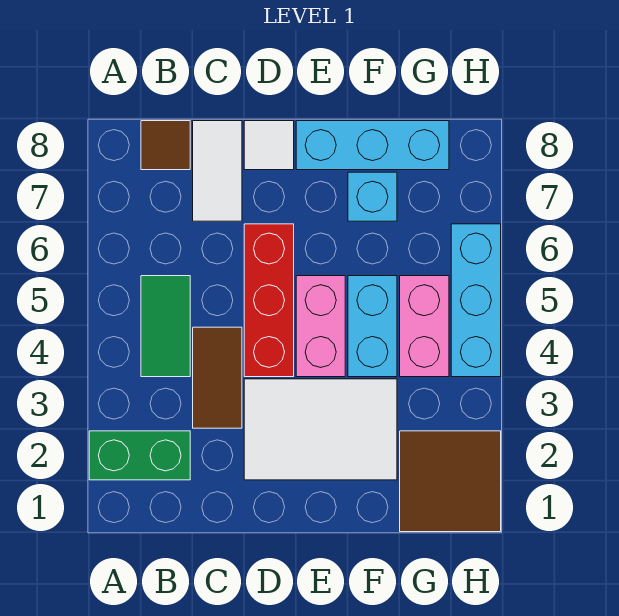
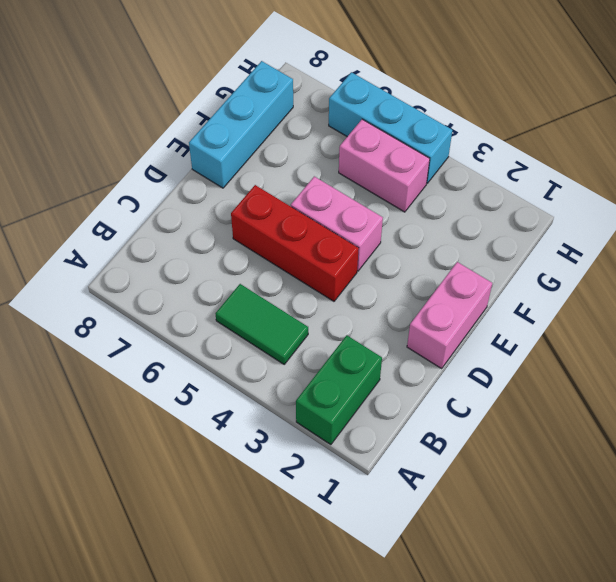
pink brick D1:E1 level 1 -> none
none -> brown tile B8 level 1
none -> brown tile C3:C4 level 1
none -> white tile C7:C8 level 1

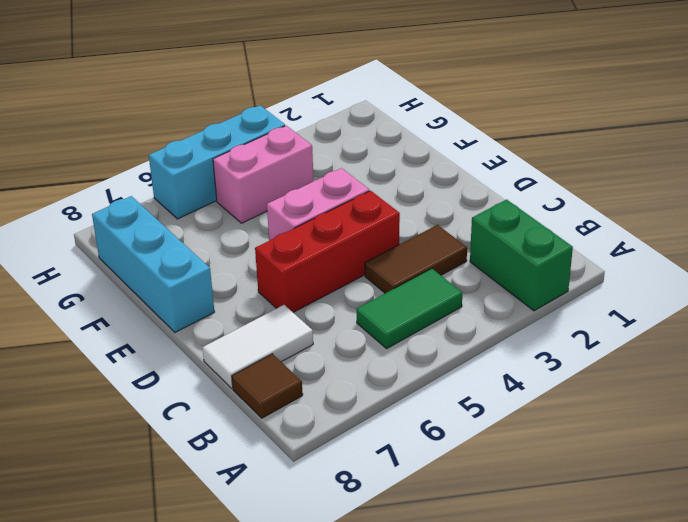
none -> white tile D2:F3 level 1
none -> white tile D8 level 1
none -> cyan brick F4:F5 level 1

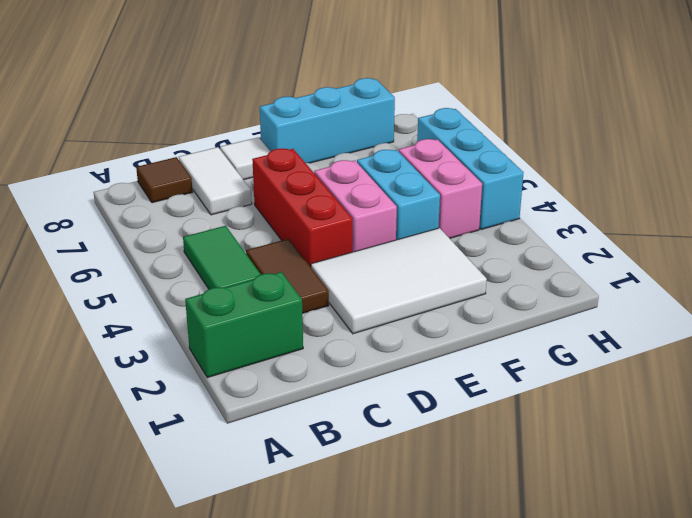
none -> cyan brick F7 level 1
none -> brown tile G1:H2 level 1

